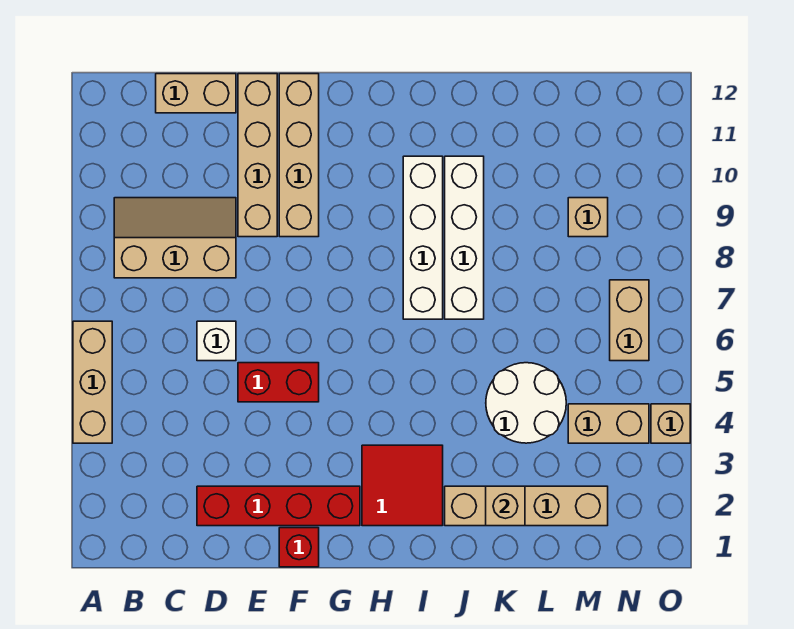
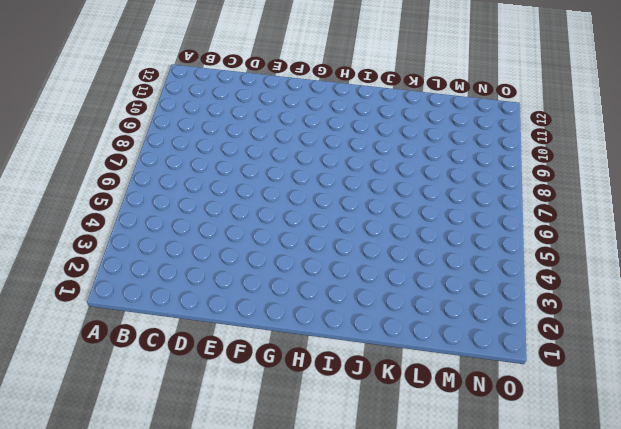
none -> tan brick A4:A6 level 1
none -> tan slope B8:D9 level 1 top 8
none -> tan brick C12:D12 level 1

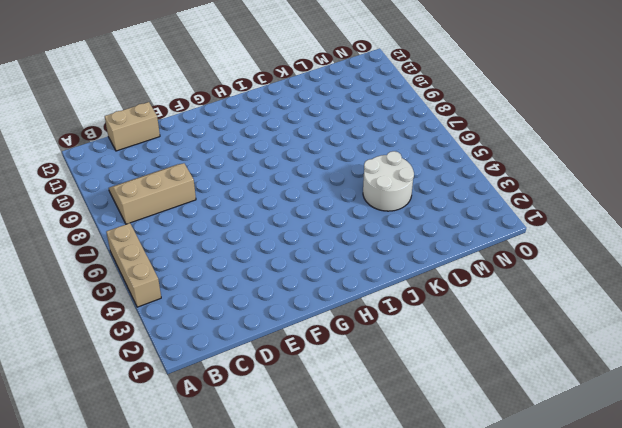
none -> red brick D2:G2 level 1
none -> white brick D6 level 1
none -> red brick E5:F5 level 1

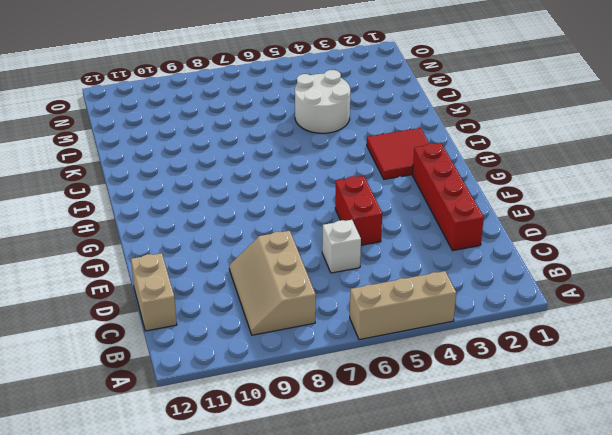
none -> tan brick E9:E12 level 1
none -> red brick F1 level 1
none -> tan brick F9:F12 level 1

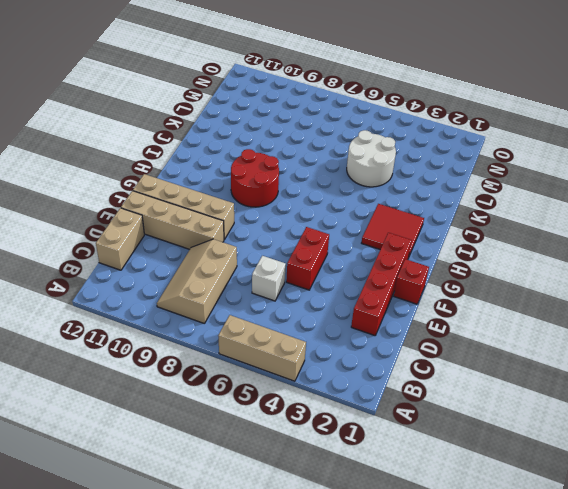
red round brick H8:I9 level 1 -> white brick I7:I10 level 1
none -> tan brick J2:M2 level 1
none -> white brick J7:J10 level 1
none -> tan brick M4:N4 level 1

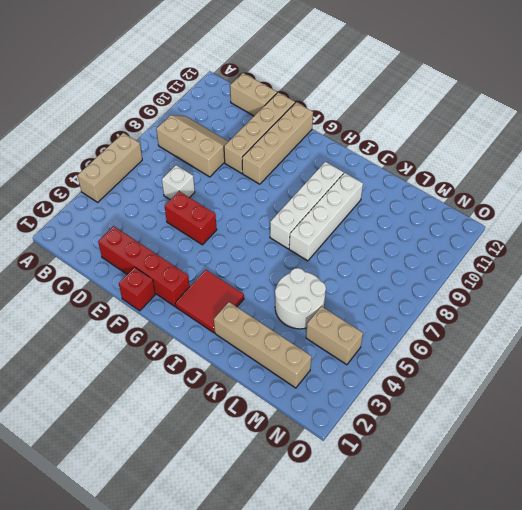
none -> tan brick M9 level 1
none -> tan brick N6:N7 level 1
none -> tan brick O4 level 1

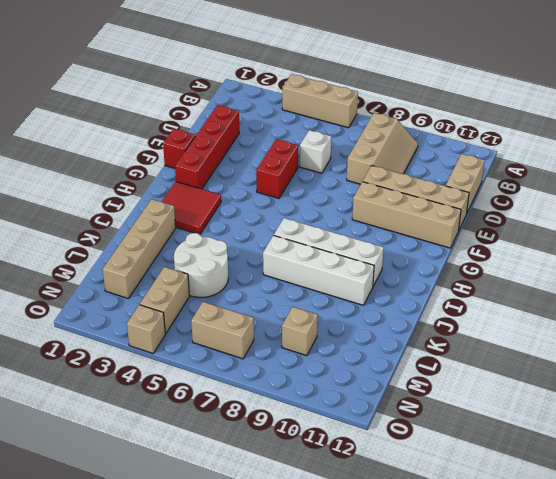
none -> tan brick K2 level 2

